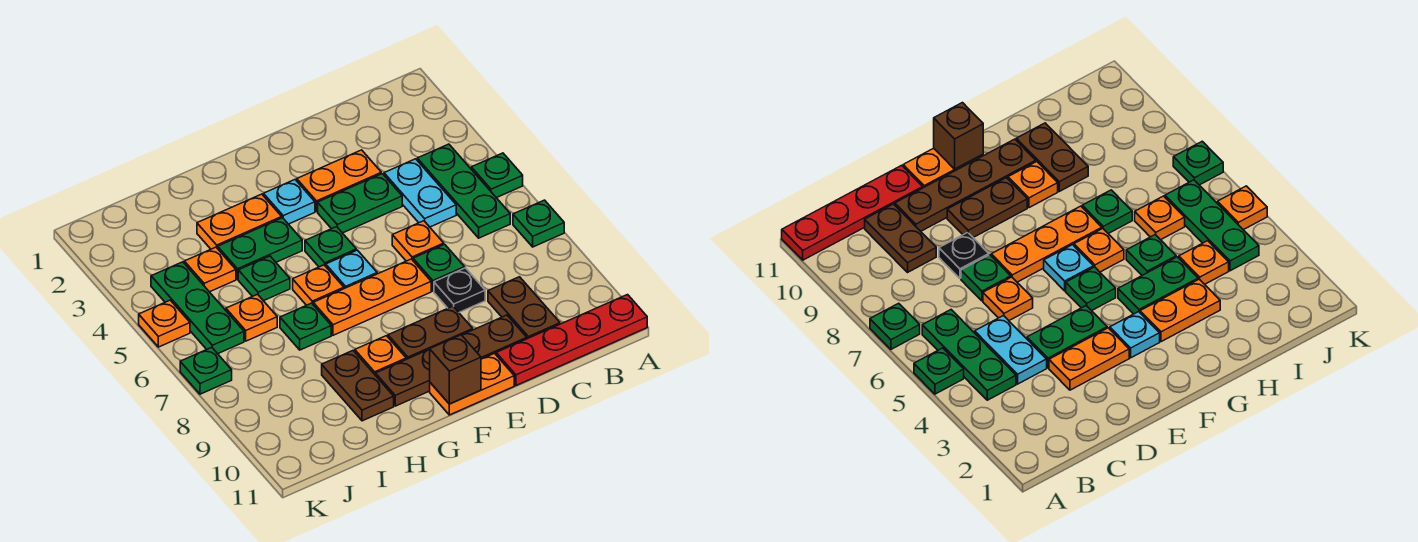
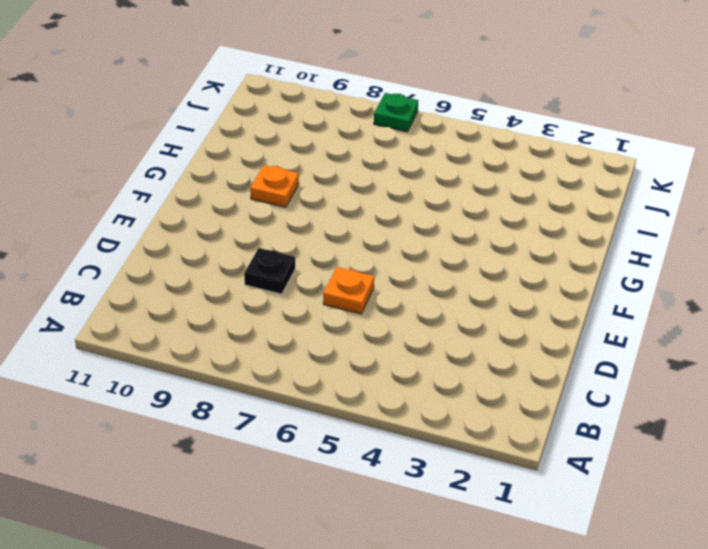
none -> green plate A5 level 1
none -> green plate A7 level 1
none -> red plate A11:D11 level 1
none -> green plate B4:B6 level 1

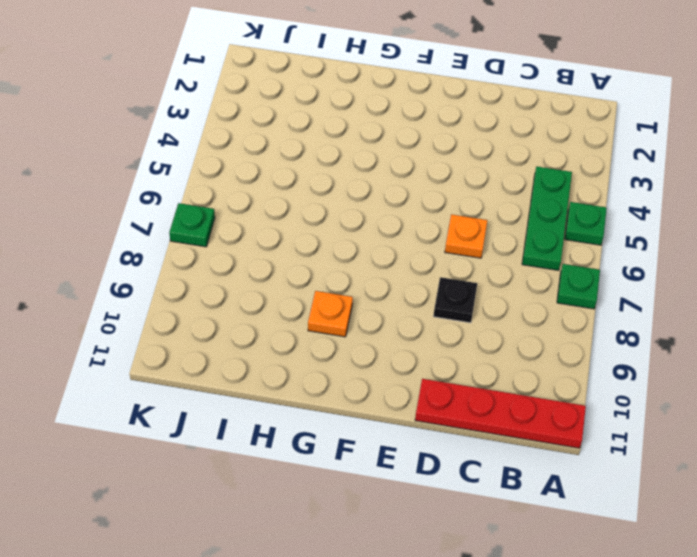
none -> cyan plate C4:C5 level 1
none -> brown plate C9:C10 level 1
none -> orange plate D3:E3 level 1
none -> green plate D4:E4 level 1

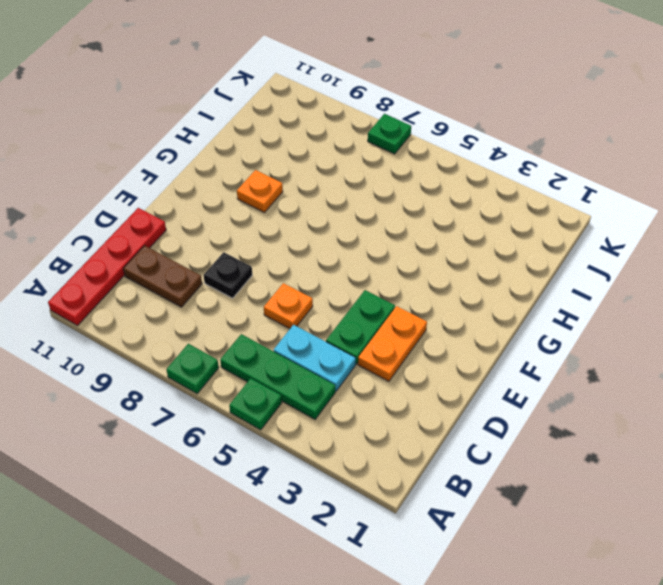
none -> green plate D7 level 1
none -> brown plate D10:G10 level 1
none -> orange plate E7:G7 level 1
none -> brown plate E9:F9 level 1

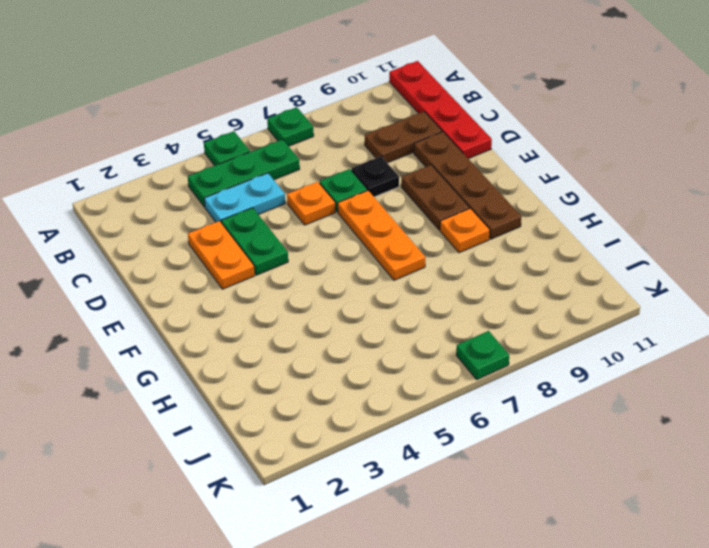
none -> orange plate E11:F11 level 1
none -> cyan plate F3 level 1
none -> green plate F5 level 1
none -> cyan plate F6 level 1

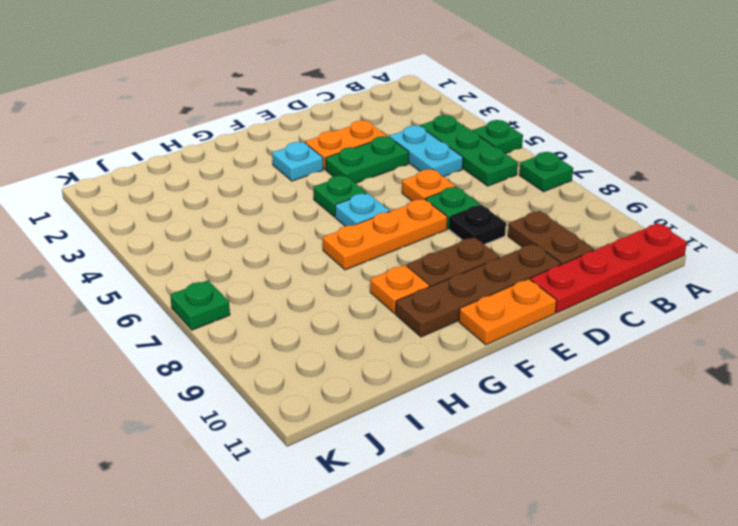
none -> orange plate G3:H3 level 1
none -> green plate G4:H4 level 1
none -> orange plate G6 level 1
none -> green plate H5 level 1

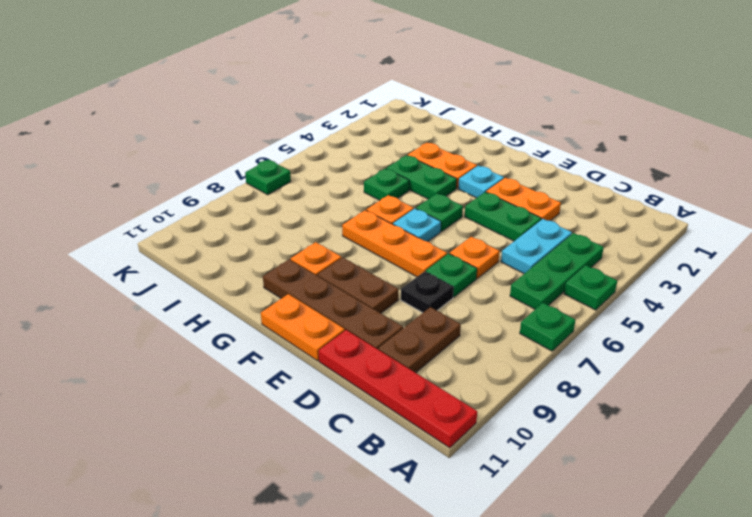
none -> green plate H7 level 1
none -> brown plate H9:H10 level 1
none -> orange plate I4 level 1
none -> orange plate I6 level 1

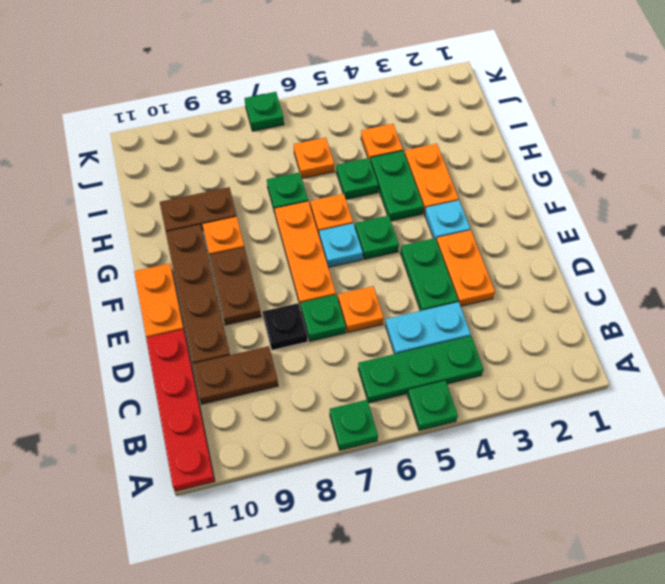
none -> green plate J4:J6 level 1
none -> orange plate K5 level 1
none -> brown brick F11 level 2

